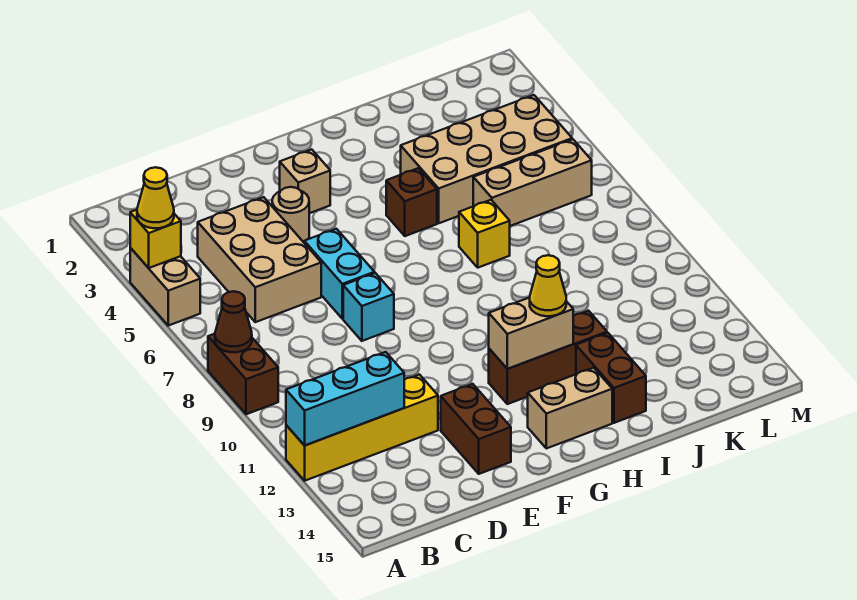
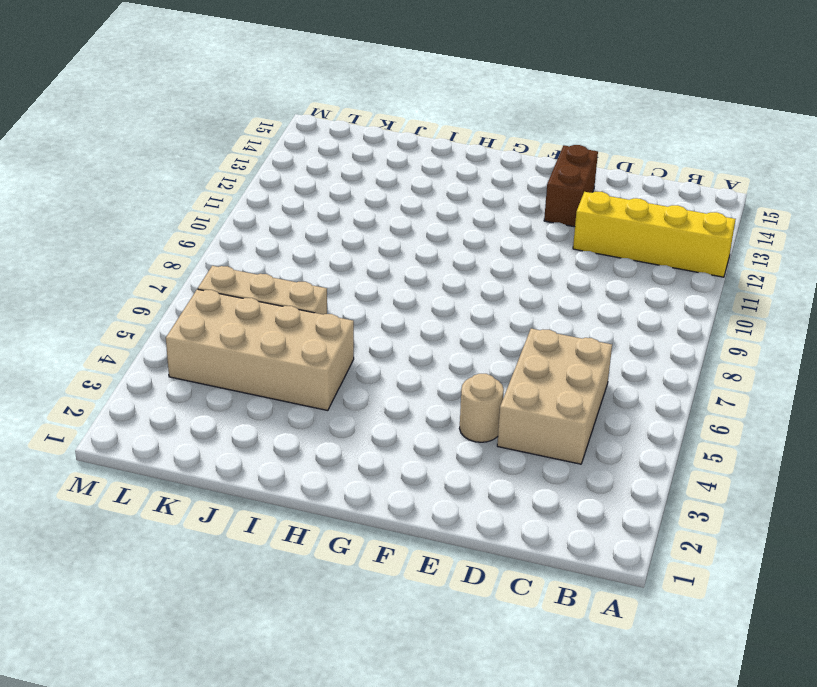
none -> tan brick A4:A5 level 1
none -> brown brick A8:A9 level 1
none -> cyan brick E6:E7 level 1

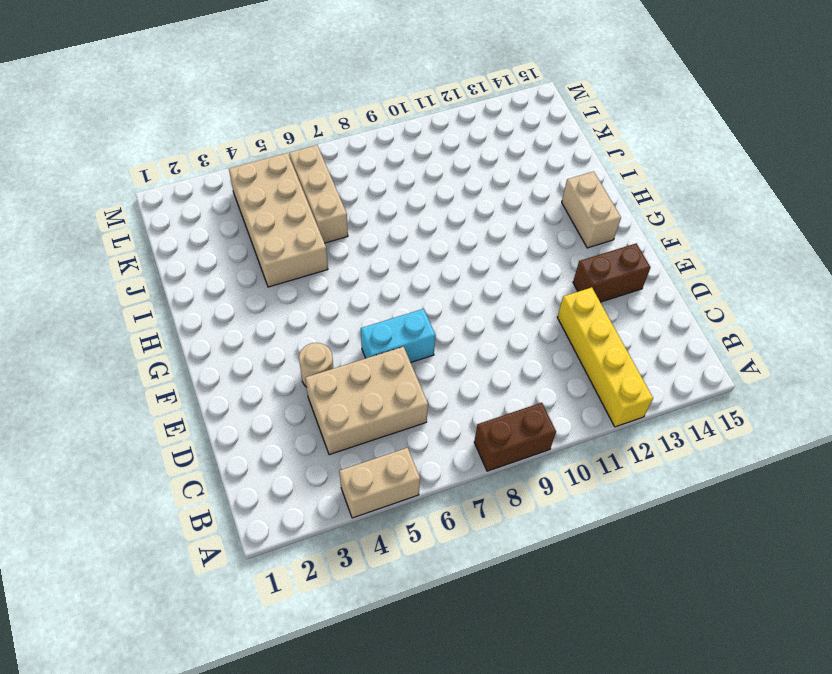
none -> cyan brick E8 level 1
none -> tan brick F3 level 1
none -> brown brick G12:I12 level 1

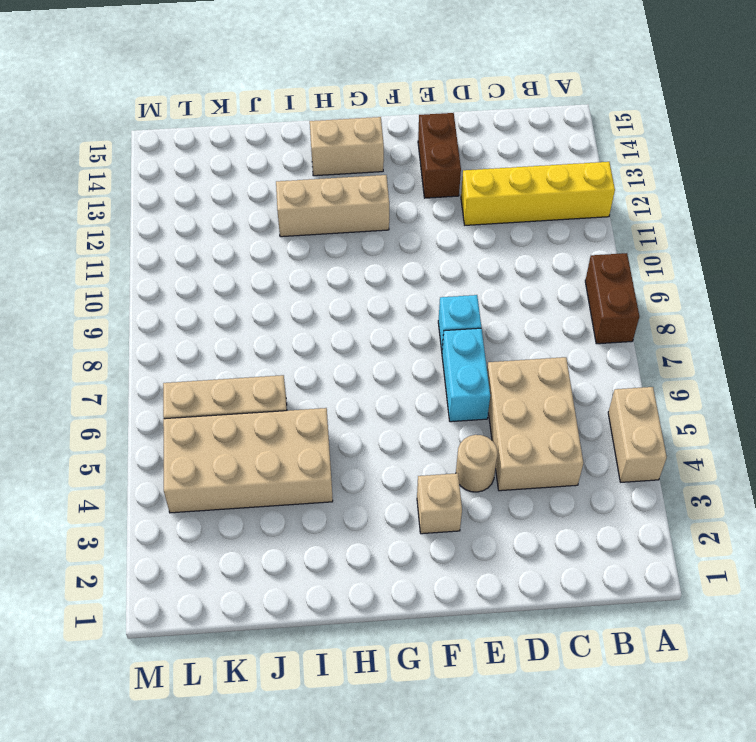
tan brick G12:I12 level 1 -> brown brick G12:I12 level 1
none -> brown brick H5 level 1
none -> yellow brick I7 level 1
none -> brown brick I13:I14 level 1

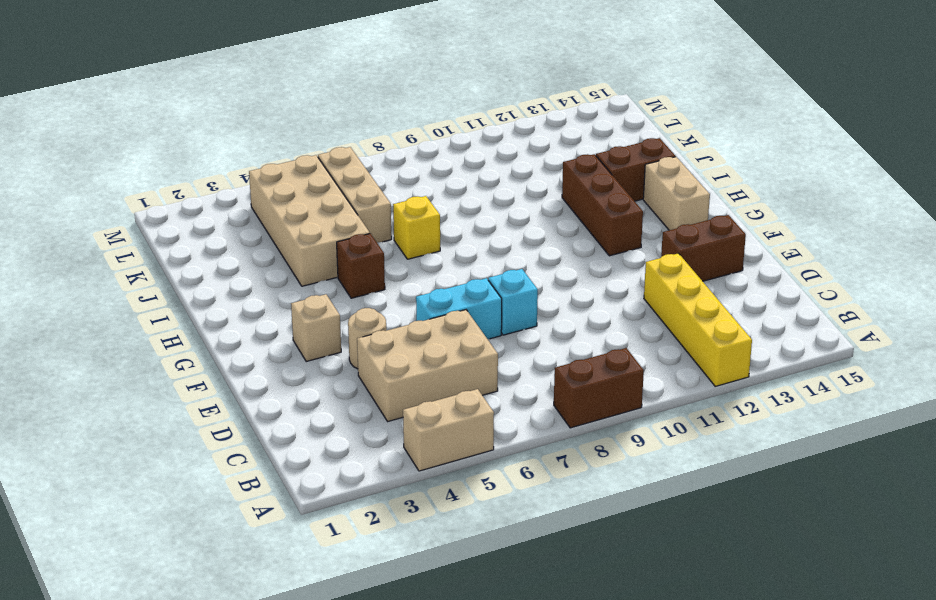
none -> yellow brick A4 level 2
none -> brown cone A8 level 2
none -> cyan brick A12:C12 level 2

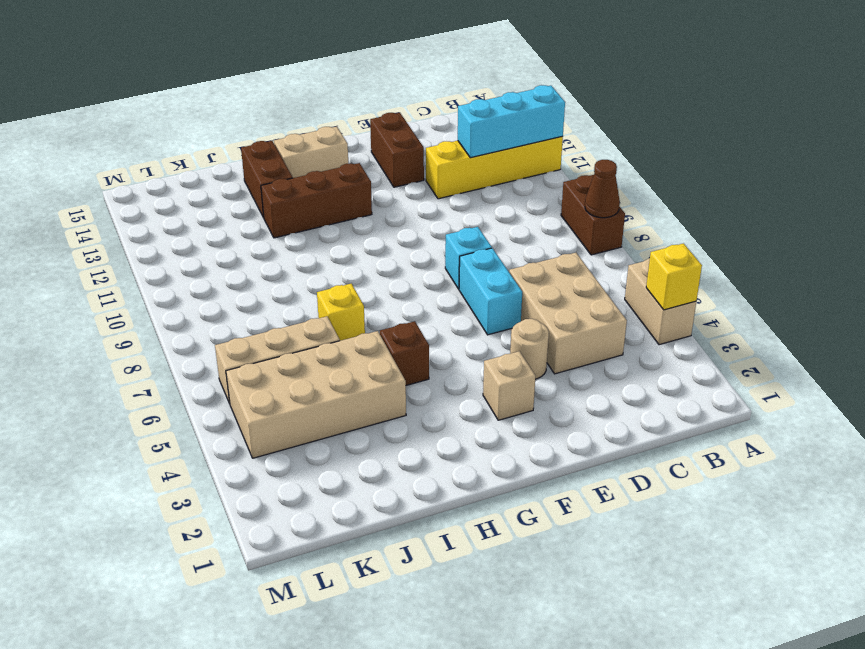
none -> tan brick G12:H12 level 2
none -> yellow cone A4 level 3
none -> yellow cone H12 level 3

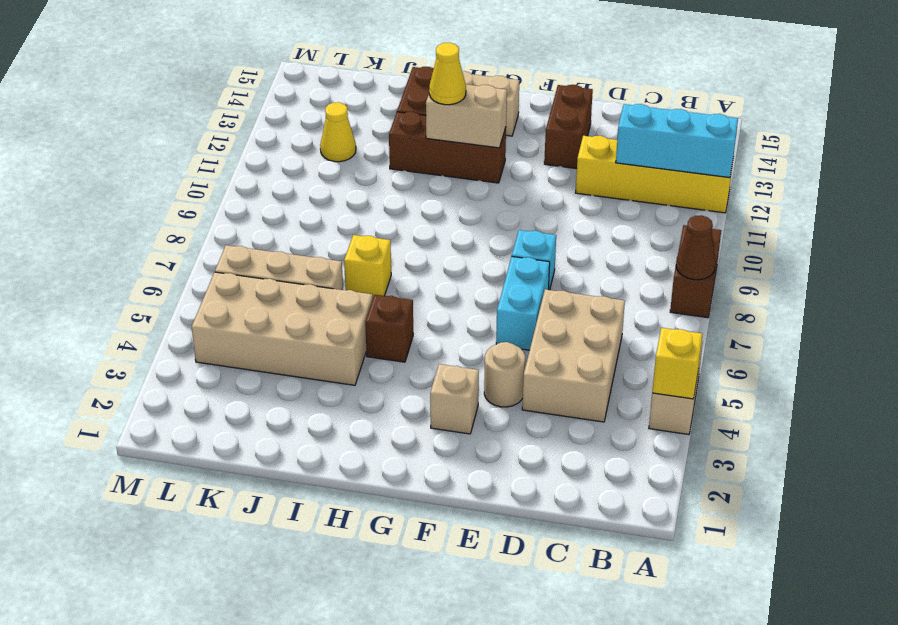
yellow cone K12 level 1 -> yellow cone A4 level 3

